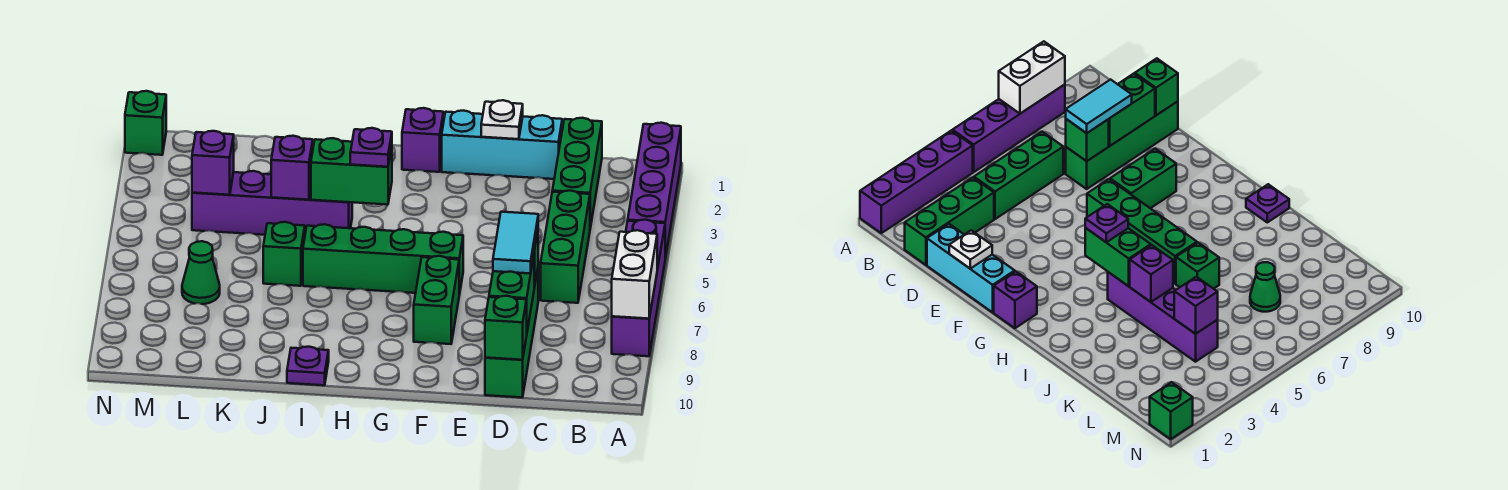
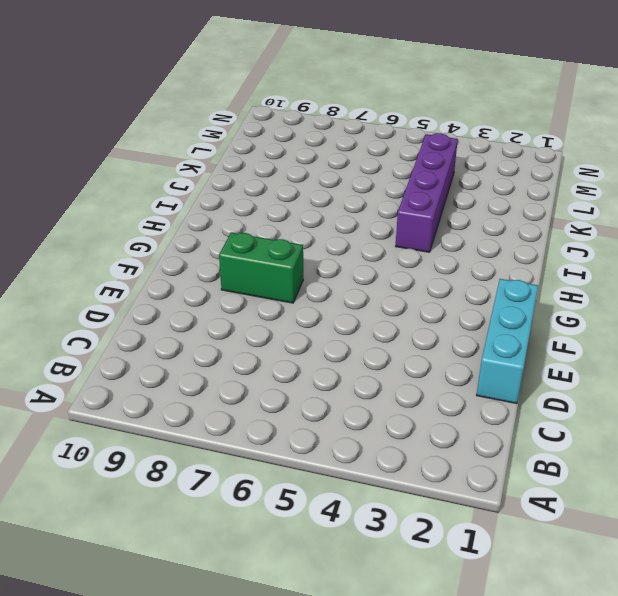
none -> purple brick A1:A4 level 1
none -> purple brick A5:A8 level 1
none -> green brick C1:C3 level 1

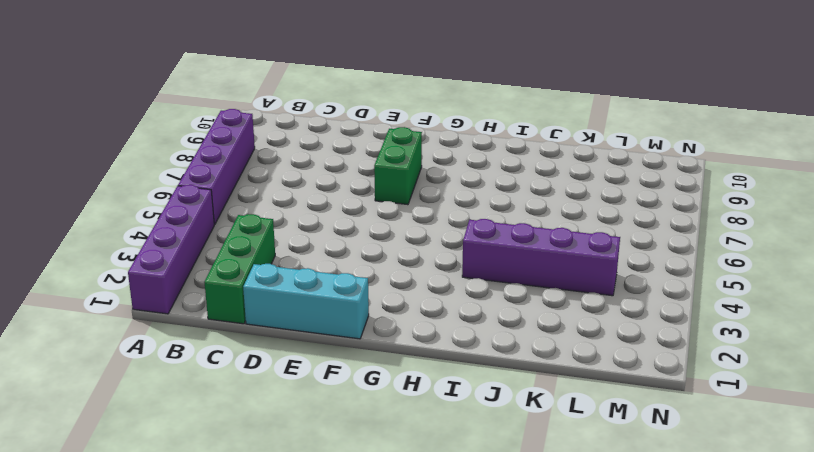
none -> green brick C4:C6 level 1
none -> green brick D7:D10 level 1
none -> green brick F6:I6 level 1

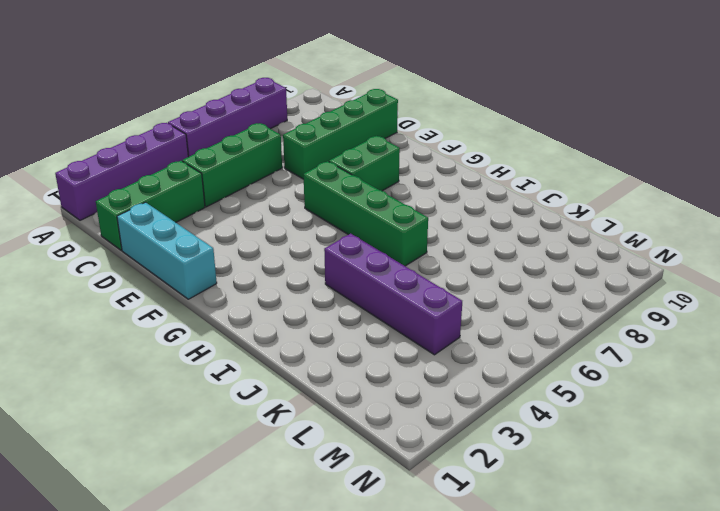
none -> purple brick G1 level 1
none -> purple plate I10 level 1
none -> green brick J6 level 1

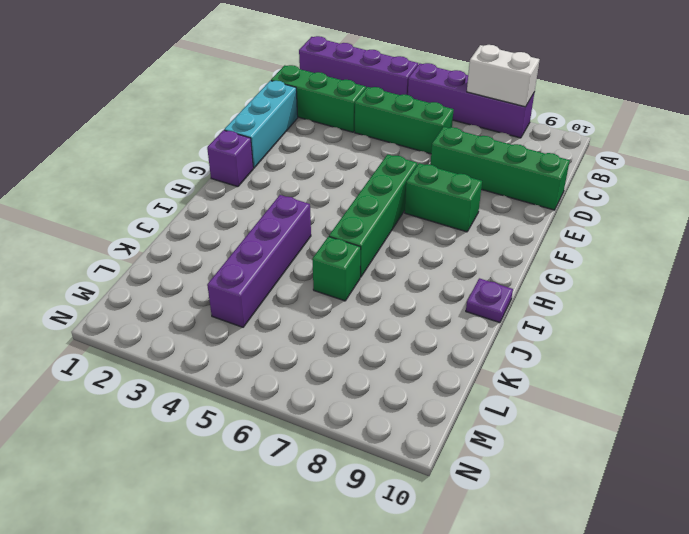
none -> green cone L7 level 1
none -> green brick N1 level 1
none -> green brick D7 level 2

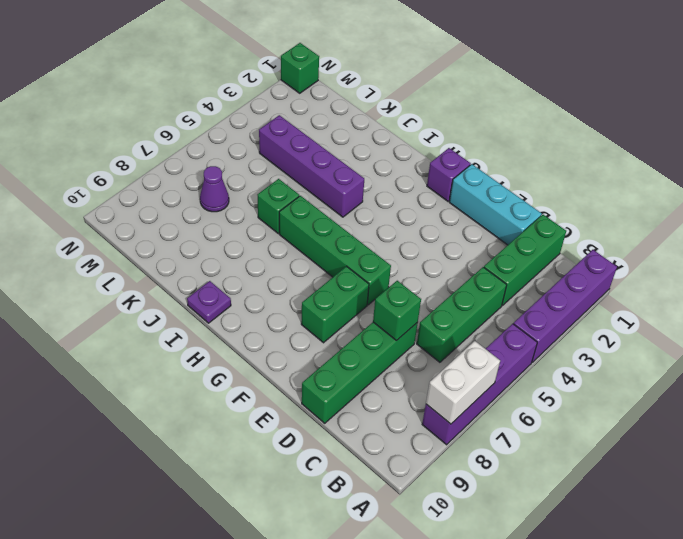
purple cone L7 level 1 -> green cone L7 level 1
none -> green brick D8:D9 level 2
none -> green brick D10 level 2
none -> white plate E1 level 2

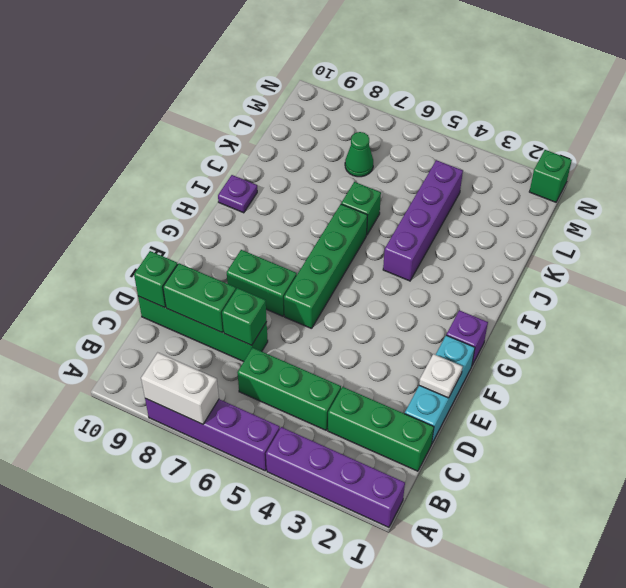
none -> green brick H4:I4 level 2
none -> purple brick J4 level 2
none -> purple brick L4 level 2

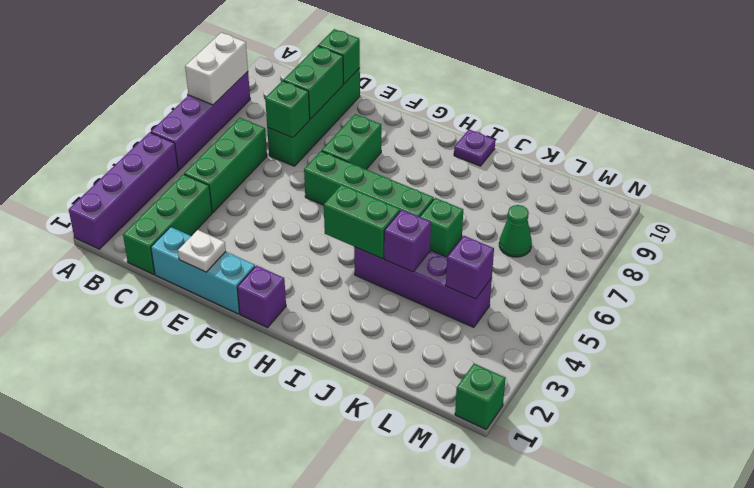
none -> cyan tile D7:D8 level 3
none -> purple plate H4 level 3

